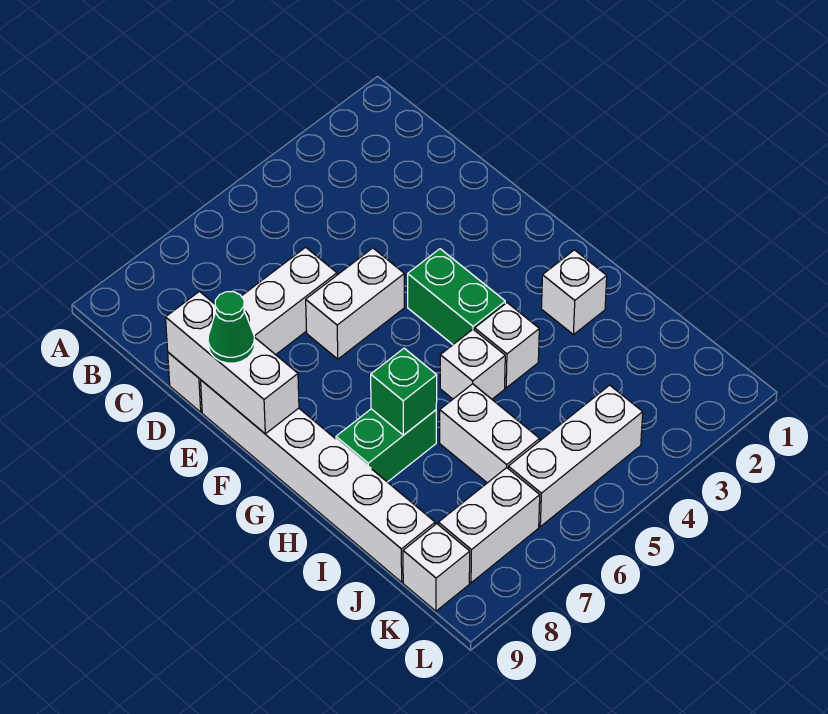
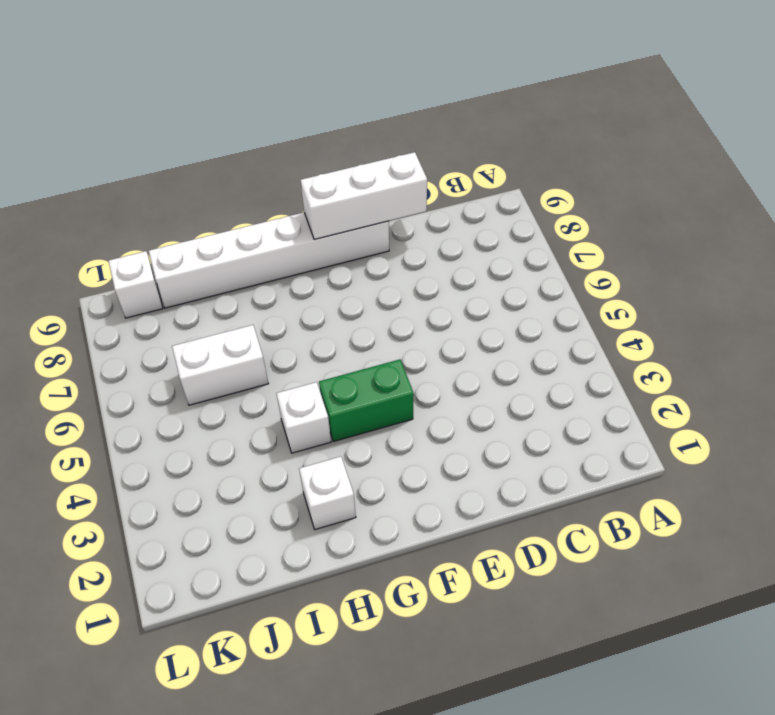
none -> white brick D6:D9 level 1
none -> white brick E5:E6 level 1
none -> white brick H5 level 1

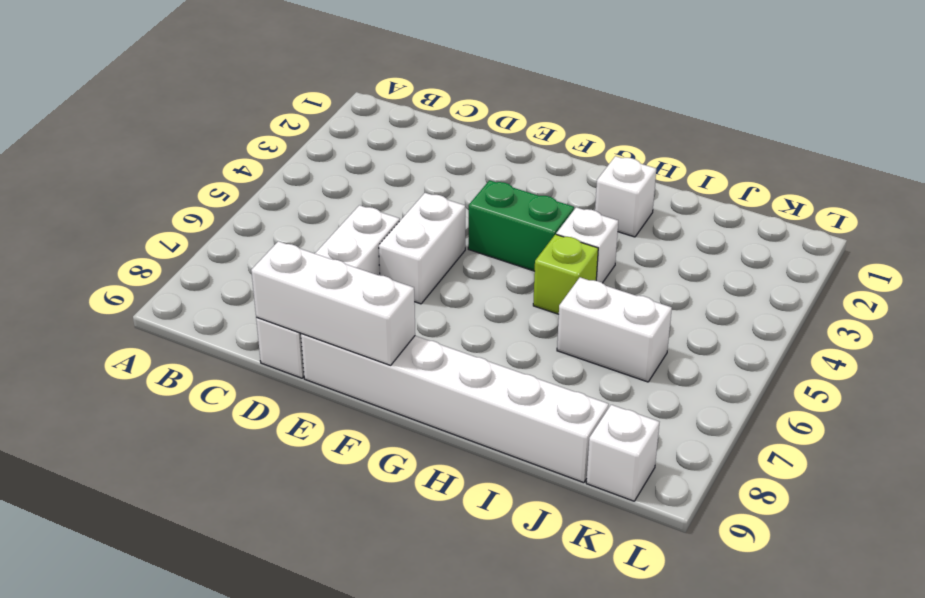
lime brick H5 level 1 -> white brick H5 level 1
none -> green brick H7:H8 level 1
none -> white brick K4:K6 level 1
none -> white brick K7:K8 level 1

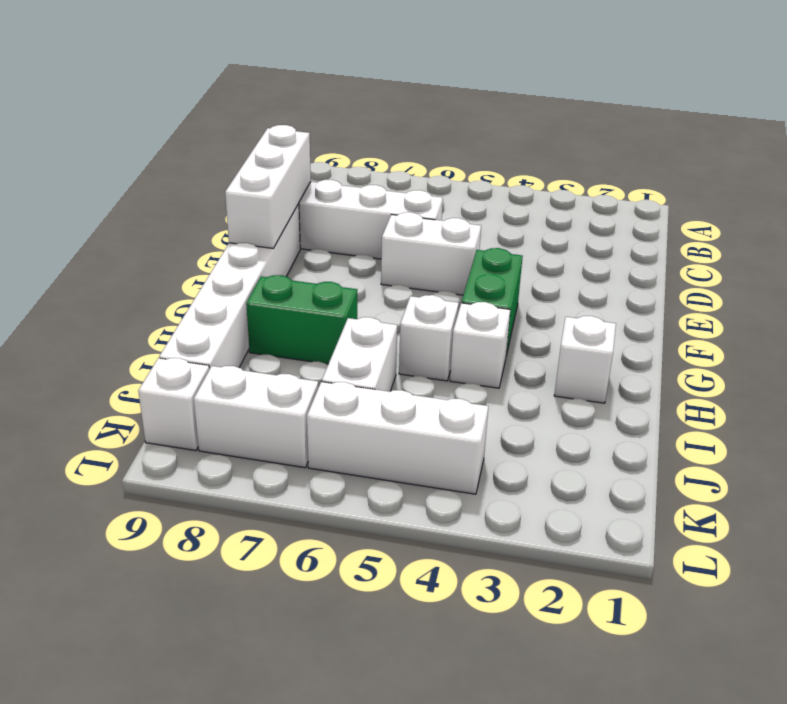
none -> green brick H7 level 2
none -> green cone E9 level 3

